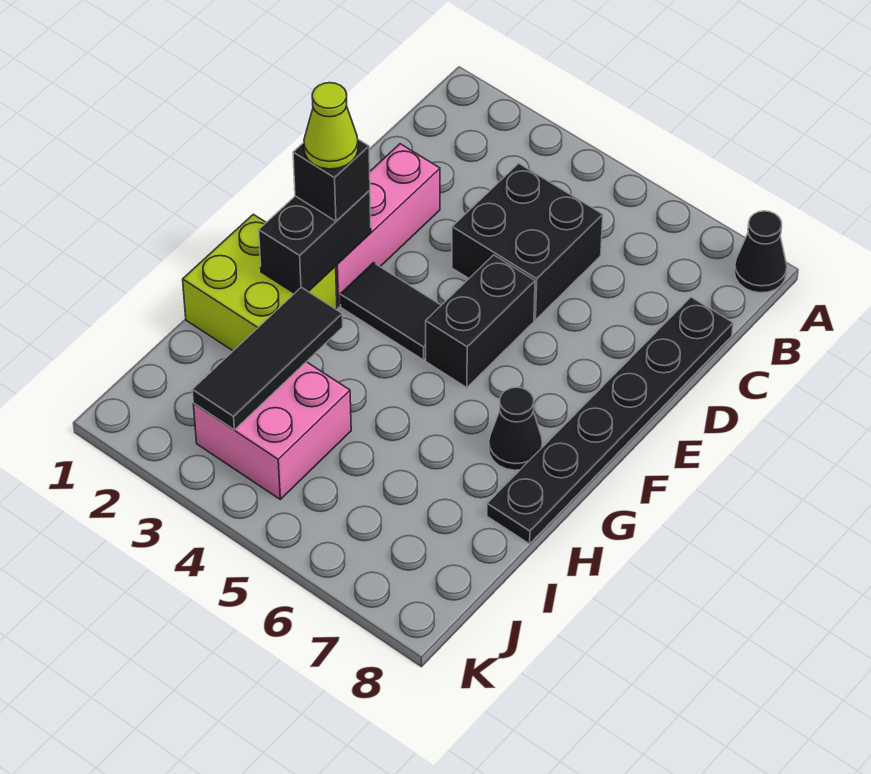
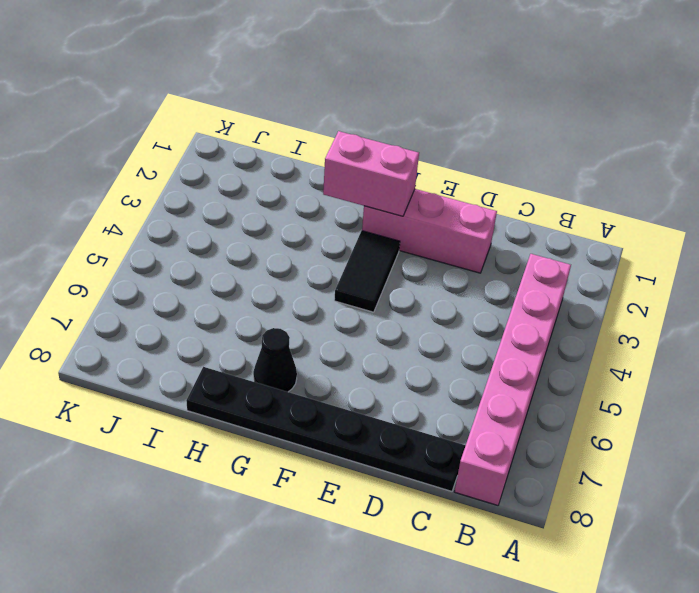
pink brick B3:B8 level 1 -> none
pink brick F2:G2 level 2 -> black brick F2:G2 level 2
none -> black cone A8 level 1
none -> black brick C4:D5 level 1
none -> black brick E5:F5 level 1

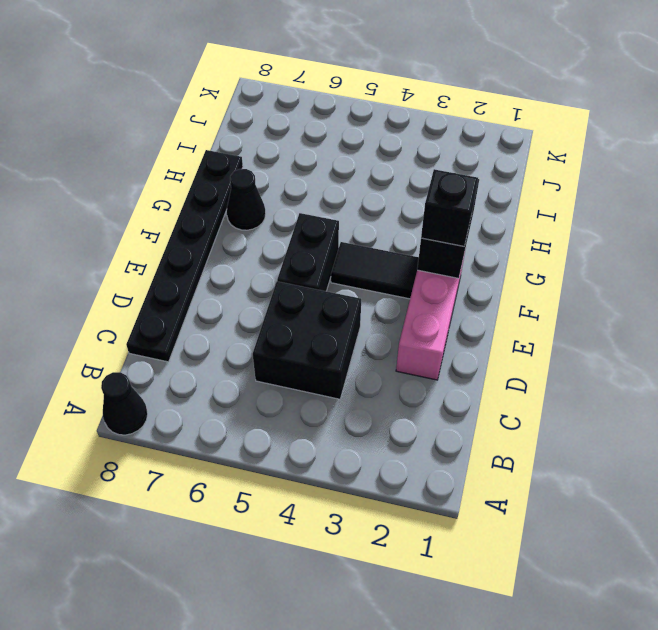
none -> lime brick G1:H2 level 1
none -> pink brick I3:J4 level 1
none -> black tile H3:J3 level 2

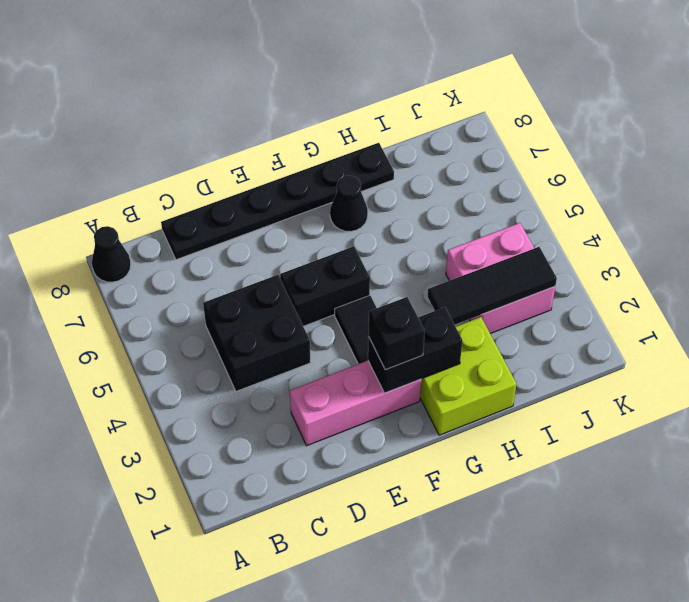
none -> lime cone F2 level 4

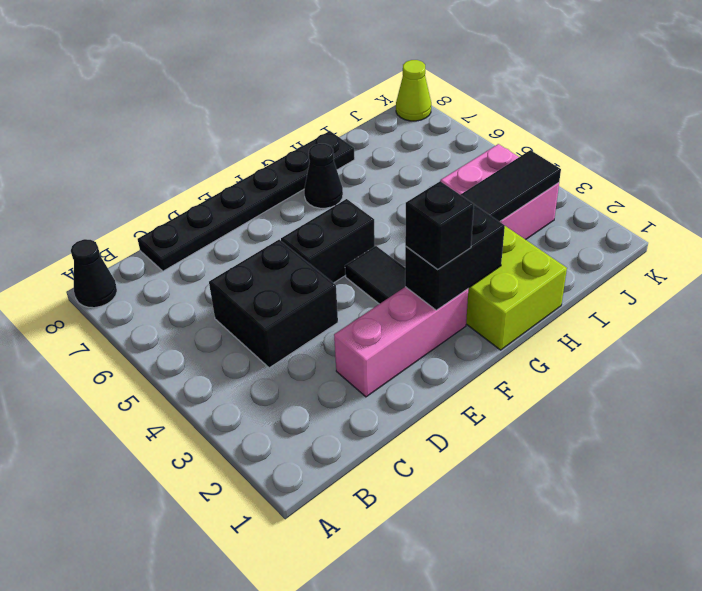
lime cone K8 level 1 -> lime cone F2 level 4

